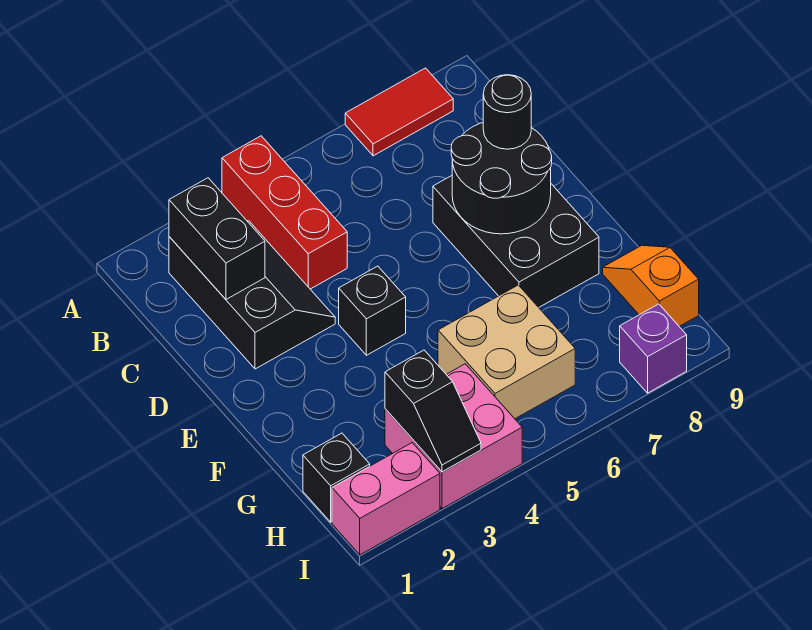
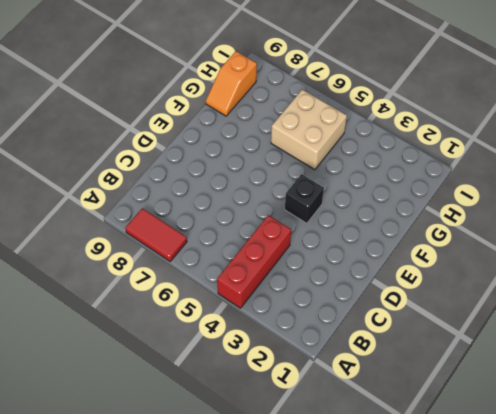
none -> black slope B2:D3 level 1 top 2
none -> black brick D7:F8 level 1
none -> black brick H1 level 1

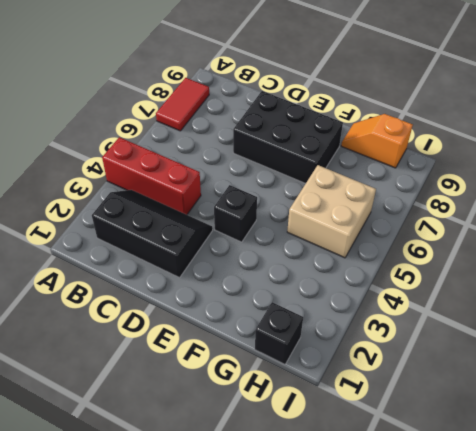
none -> pink brick H3:I4 level 1
none -> pink brick I1:I2 level 1
none -> purple brick I8 level 1

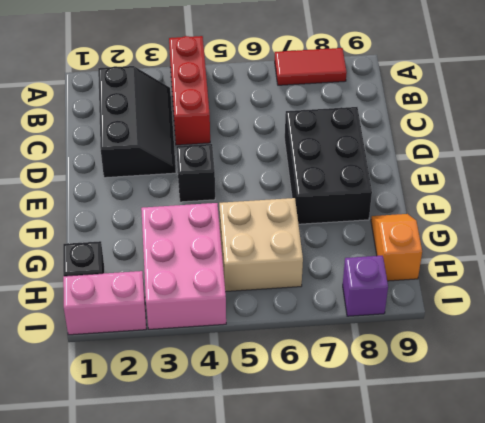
pink brick G3:I4 level 1 -> pink brick H3:I4 level 1
none -> black brick B2:C2 level 2
none -> black round brick D7:E8 level 2
none -> black slope H3:I3 level 2 top H

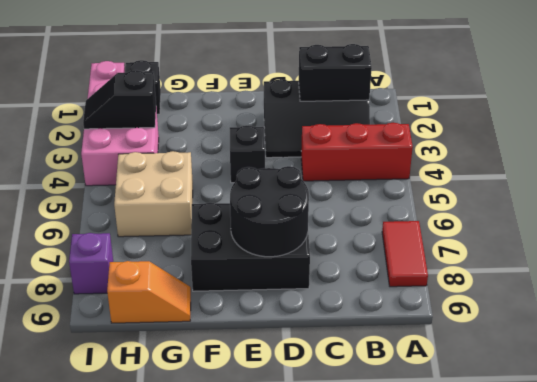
none -> black round brick D8 level 3

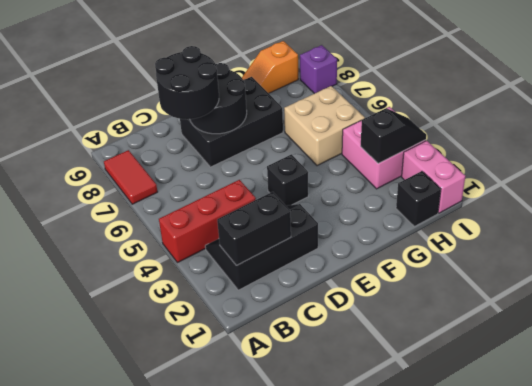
black round brick C7:D8 level 3 -> black round brick D8 level 3

